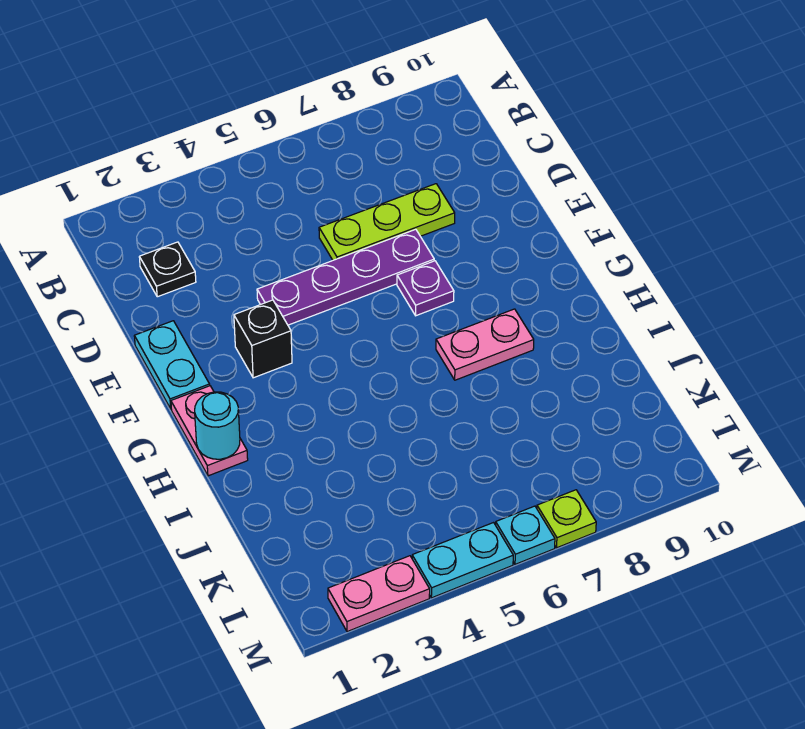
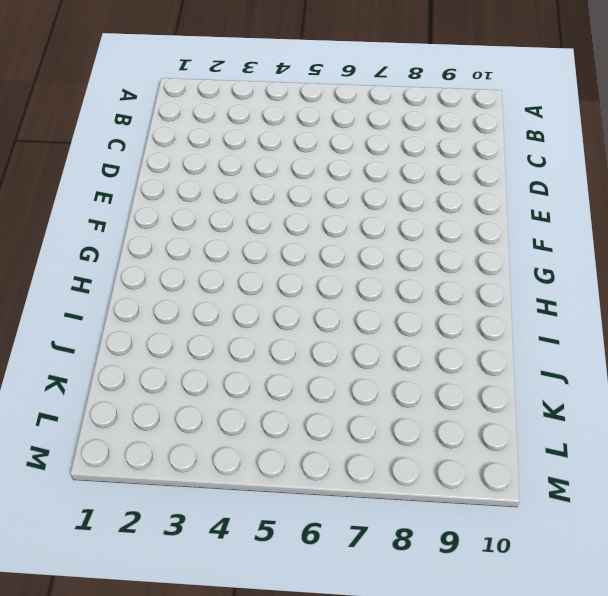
none -> black plate C2 level 1
none -> lime plate D6:D8 level 1
none -> cyan plate E1:F1 level 1

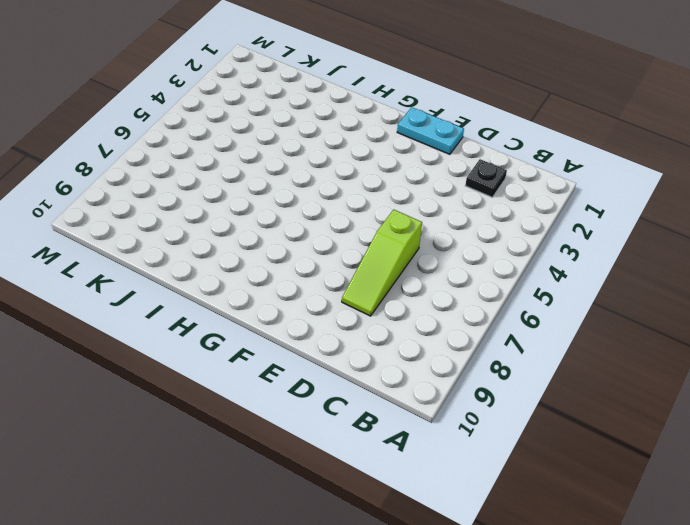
lime slope D6:D8 level 1 top 6 -> lime plate D6:D8 level 1
none -> purple plate E4:E7 level 1
none -> black brick F3 level 1
none -> purple plate F7 level 1

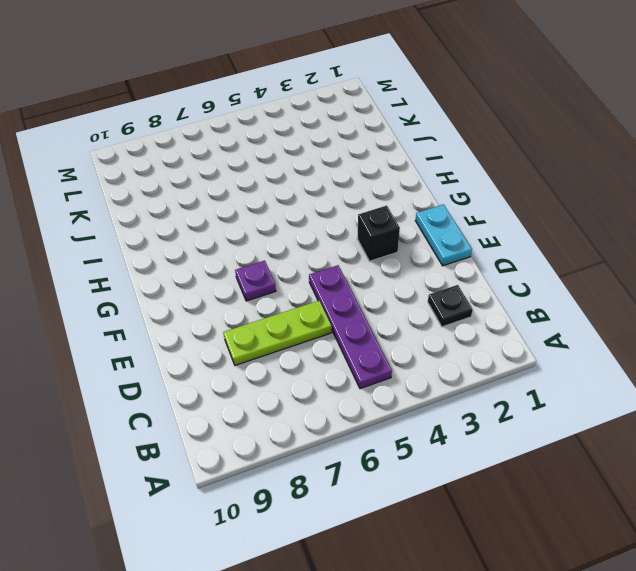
purple plate B5:E5 level 1 -> purple plate E4:E7 level 1
none -> pink plate G1:H1 level 1
none -> pink plate H7:H8 level 1
none -> pink plate M2:M3 level 1

